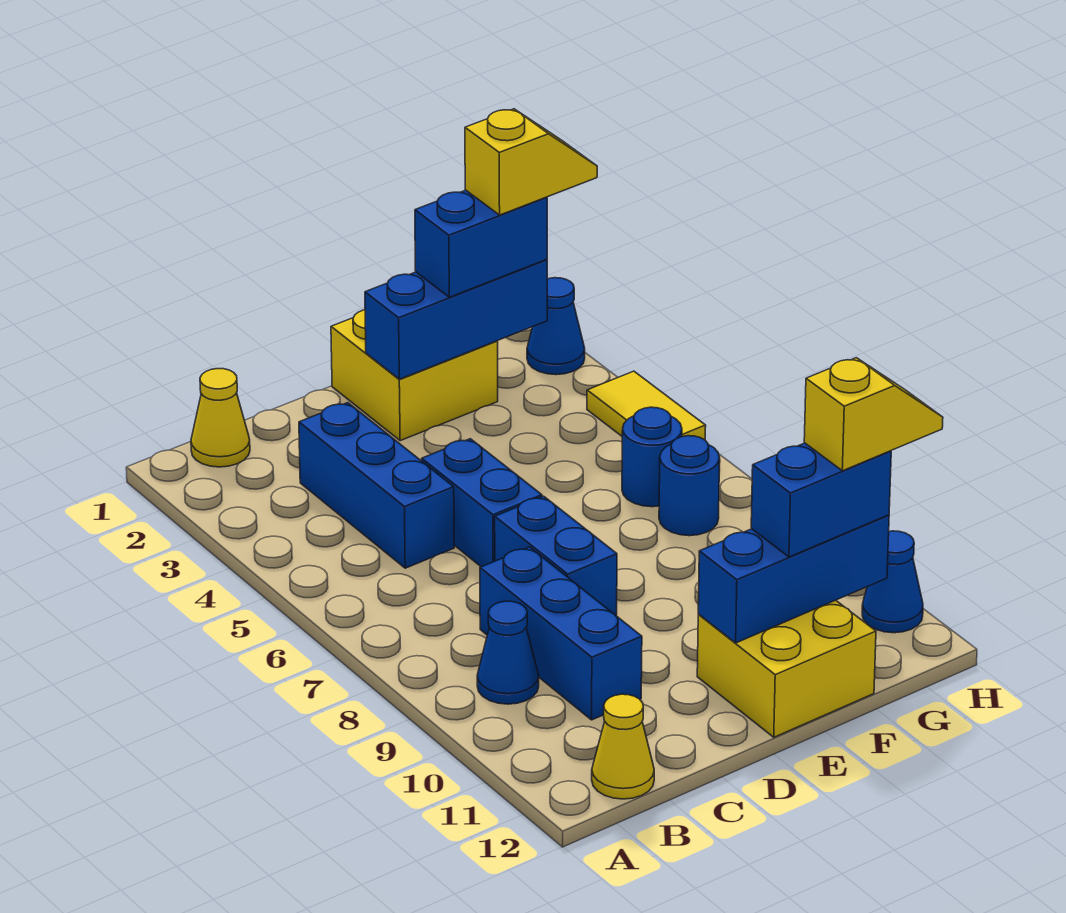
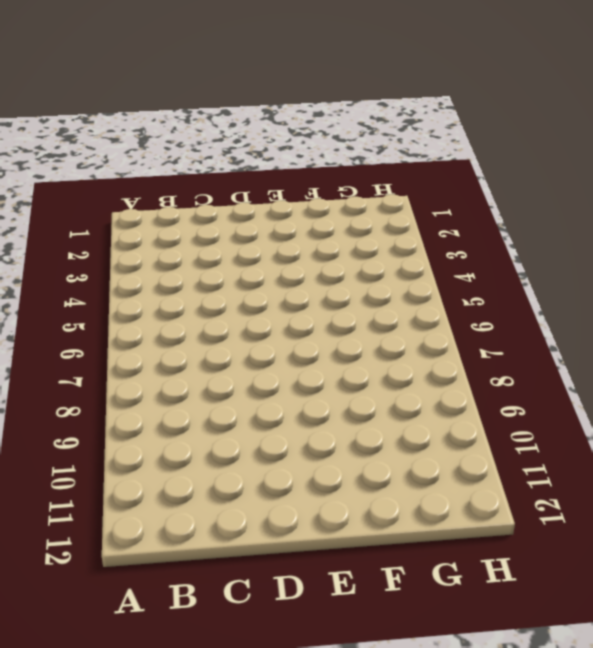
none -> yellow cone B1 level 1
none -> blue cone B9 level 1
none -> yellow cone B12 level 1

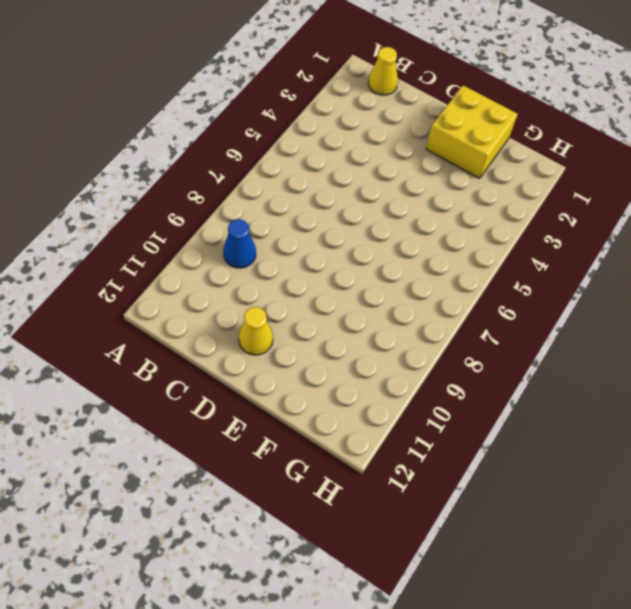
yellow cone D11 level 1 -> yellow cone B12 level 1
none -> blue brick C3:C5 level 1
none -> blue brick C8:C10 level 1
none -> blue brick D5:D6 level 1

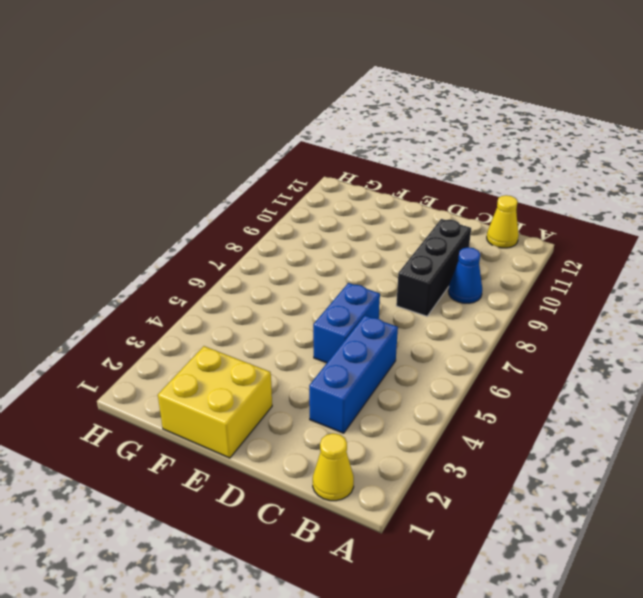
black brick C8:C10 level 1 -> blue brick C8:C10 level 1
none -> blue brick D7:D8 level 1
none -> yellow brick E11:F12 level 1
none -> blue round brick G6 level 1

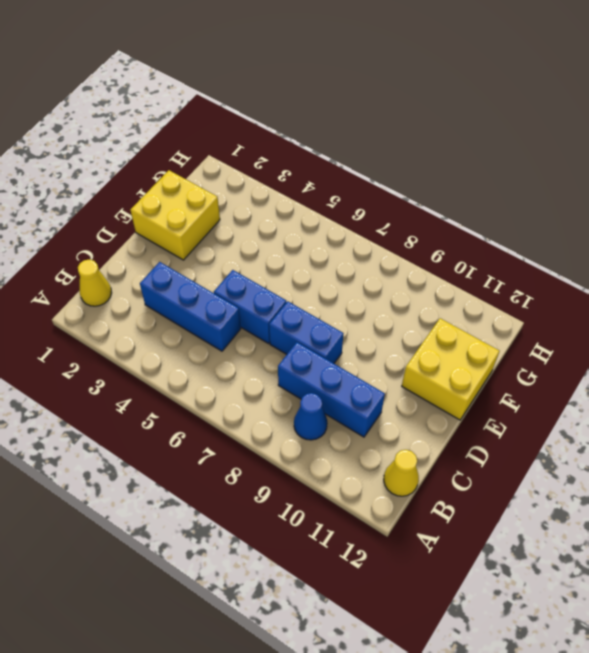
none -> blue round brick G6 level 1
none -> blue round brick G7 level 1
none -> blue cone H2 level 1

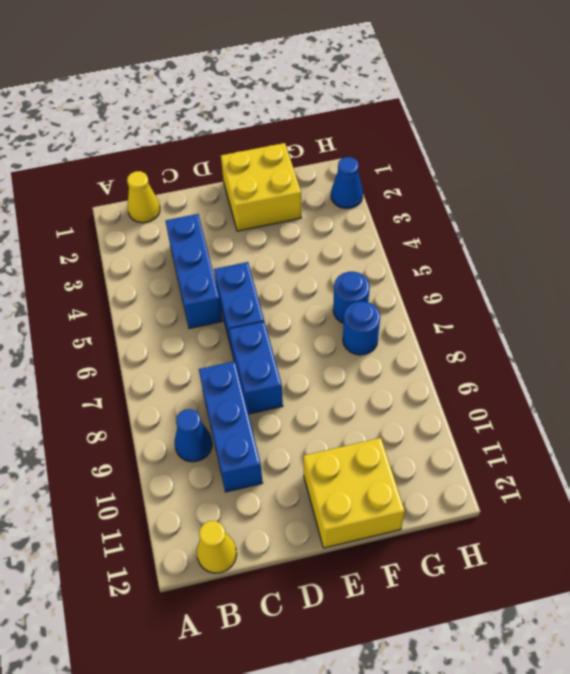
none -> yellow tile H4:H5 level 1
none -> blue cone H11 level 1
none -> blue brick E2:G2 level 2

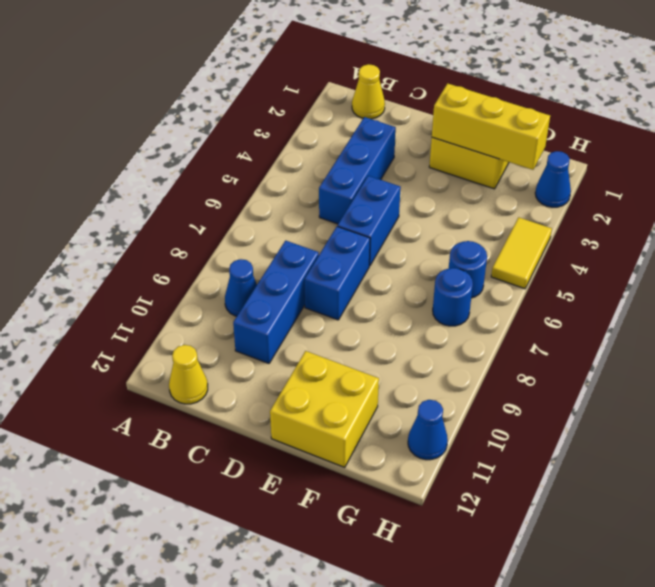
yellow brick E2:G2 level 2 -> blue brick E2:G2 level 2
none -> blue brick E11:G11 level 2
none -> blue brick F2:G2 level 3
none -> blue brick F11:G11 level 3

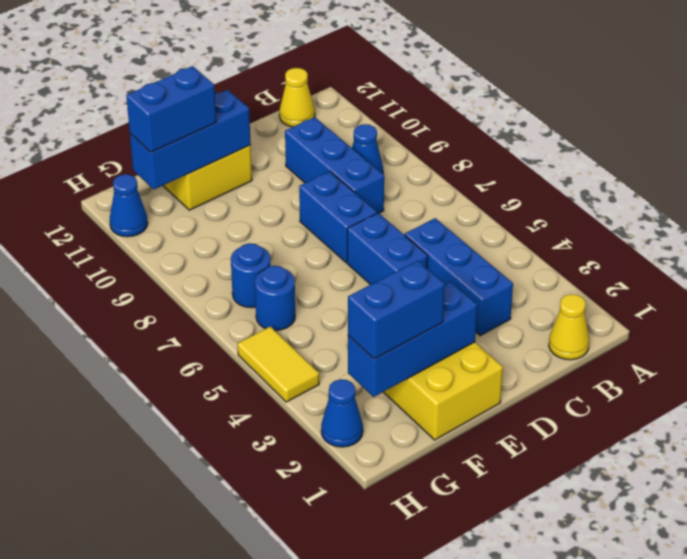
none -> yellow slope G2:H2 level 4 top G
none -> yellow slope G11:H11 level 4 top G

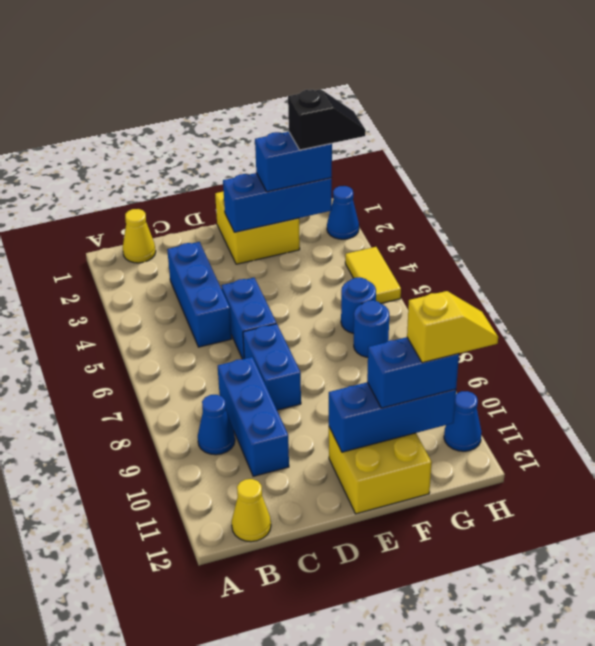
black slope G2:H2 level 4 top G -> yellow slope G2:H2 level 4 top G

